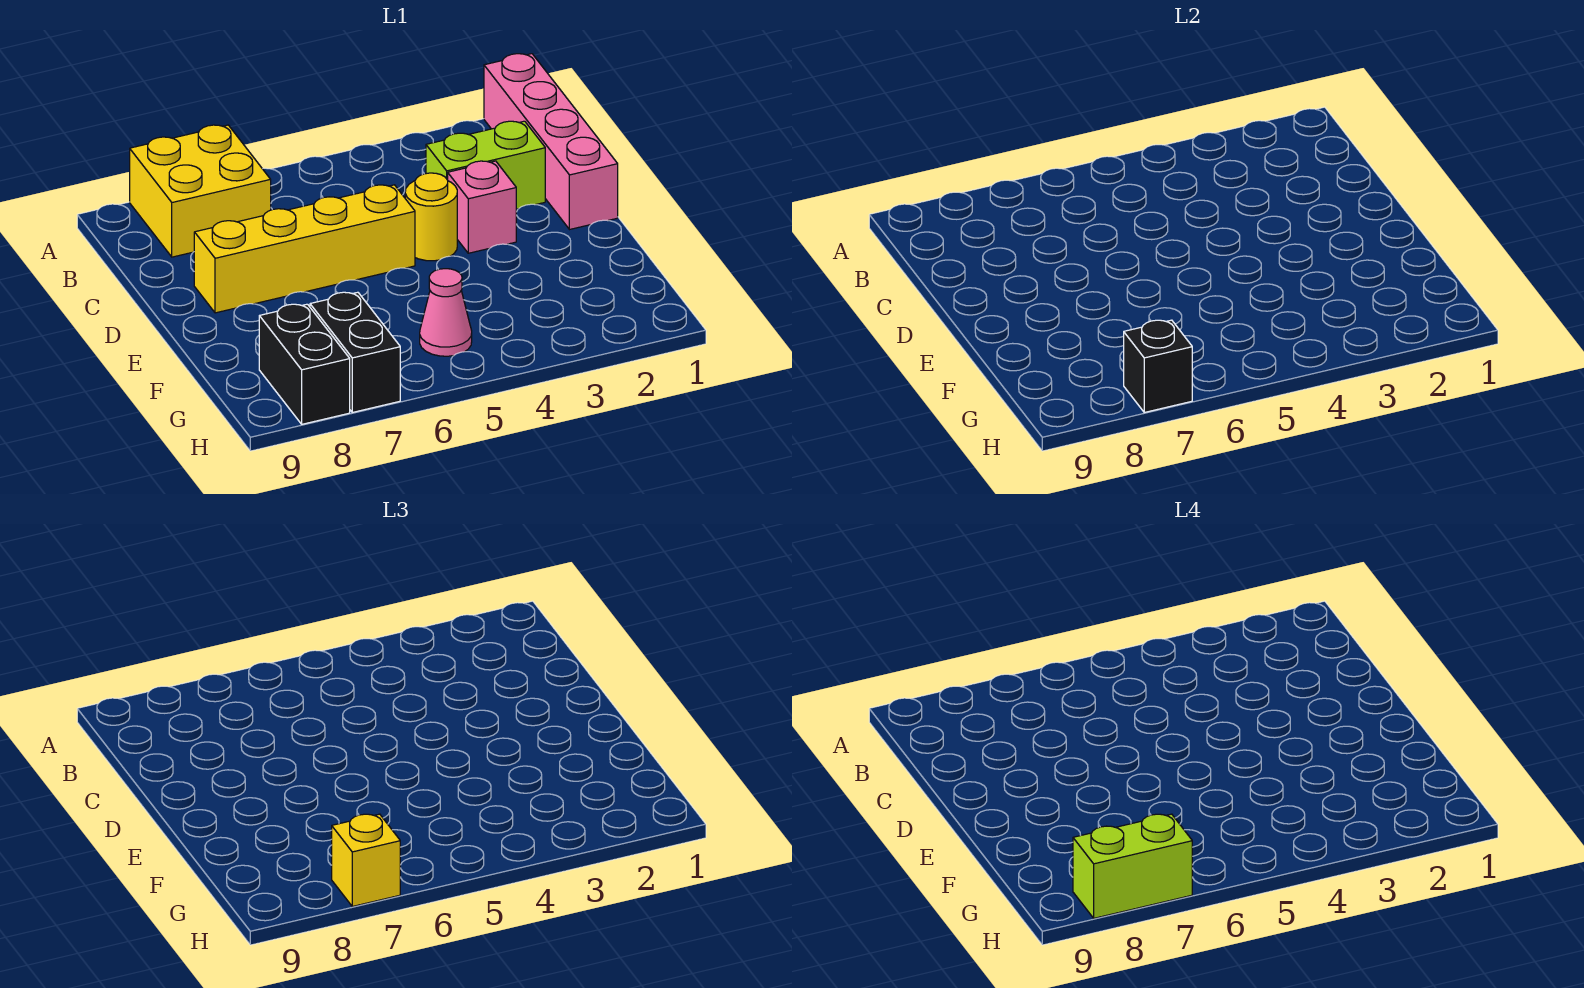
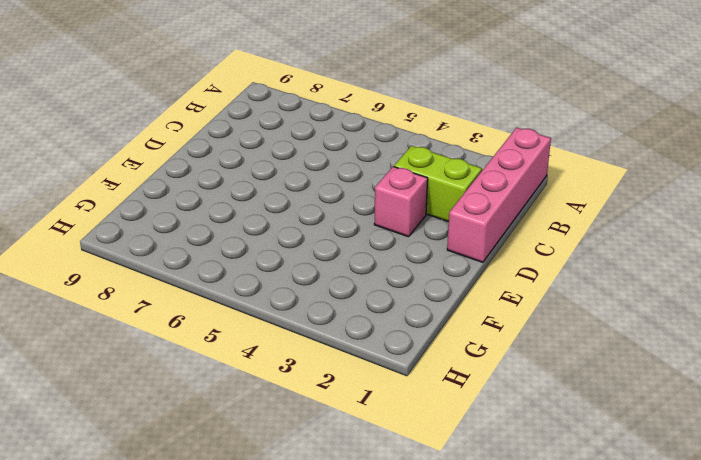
none -> yellow brick A7:B8 level 1
none -> yellow round brick D4 level 1
none -> yellow brick D5:D8 level 1

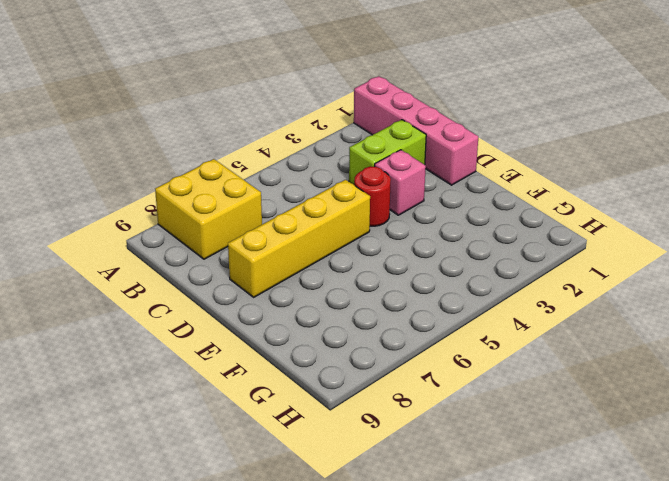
red round brick D4 level 1 -> yellow round brick D4 level 1
none -> pink cone G5 level 1
none -> black brick G7:H7 level 1
none -> black brick G8:H8 level 1

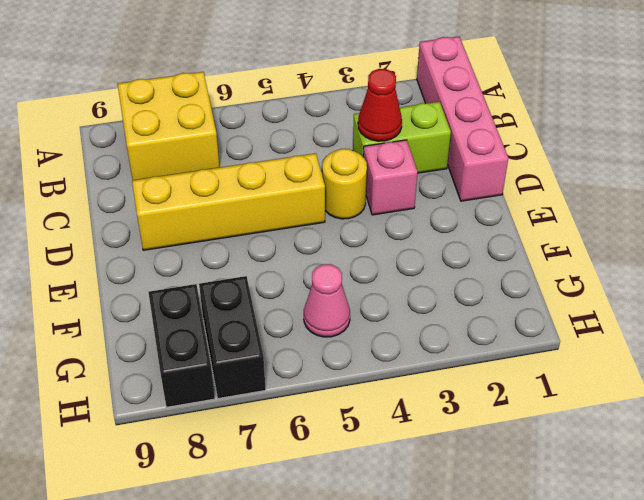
red cone C3 level 2 -> none
none -> black brick H7 level 2
none -> yellow brick H7 level 3
none -> lime brick H7:H8 level 4

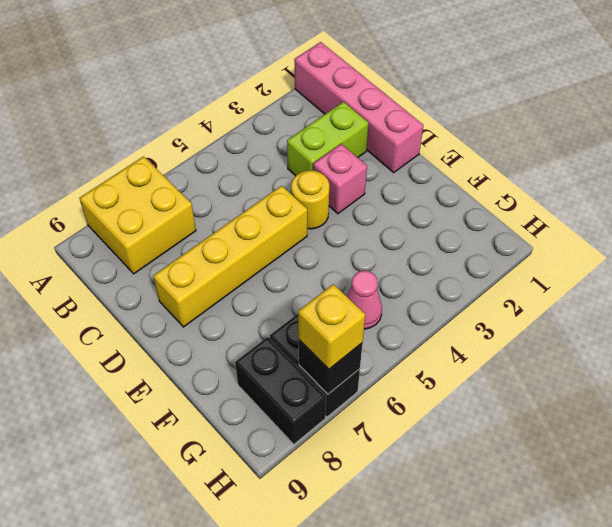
none -> lime brick H7:H8 level 4

